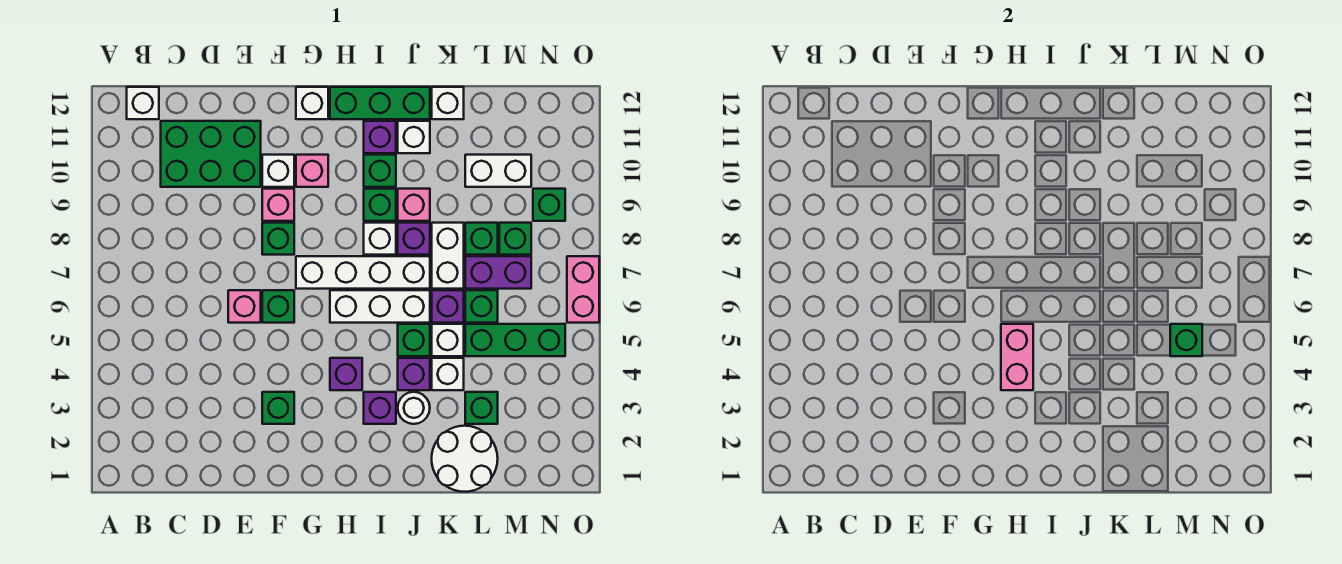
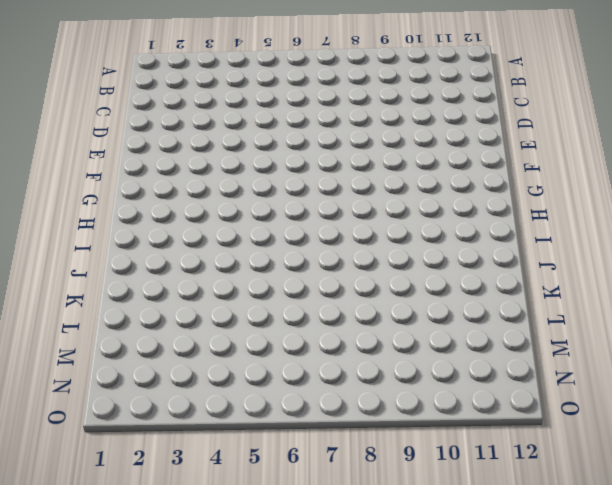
none -> white brick B12 level 1
none -> green brick C10:E11 level 1
none -> pink brick E6 level 1
none -> green brick F3 level 1

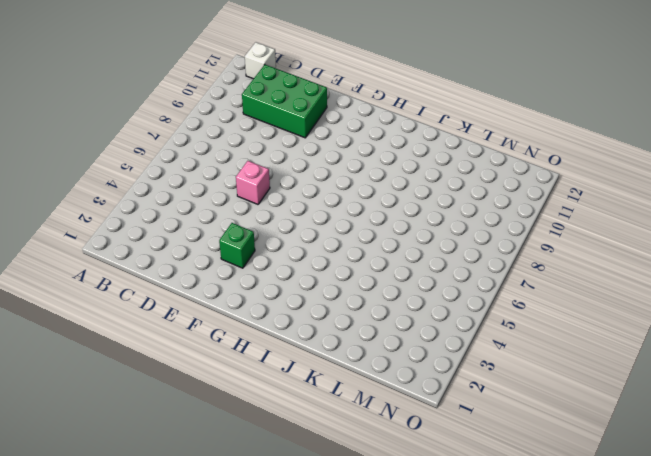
none -> green brick F6 level 1
none -> green brick F8 level 1
none -> pink brick F9 level 1
none -> white brick F10 level 1

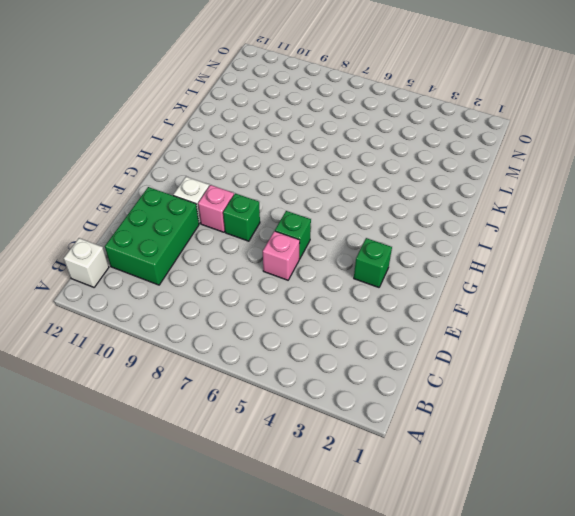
none -> white brick G7:J7 level 1
none -> pink brick G10 level 1
none -> white brick G12 level 1
none -> purple brick H4 level 1

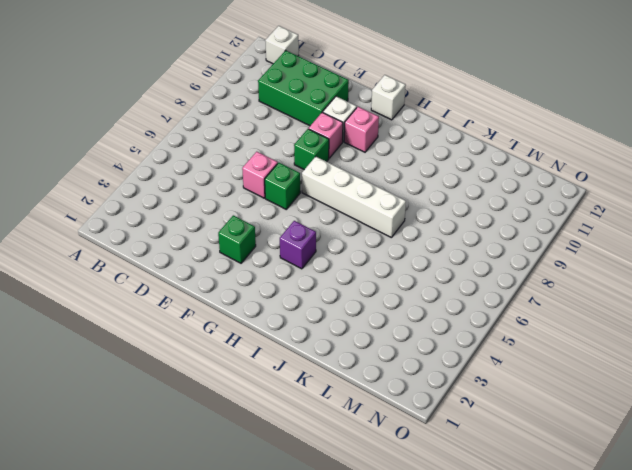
none -> white brick H6:J6 level 1
none -> green brick H12:J12 level 1
none -> purple brick I3 level 1
none -> white brick I8 level 1

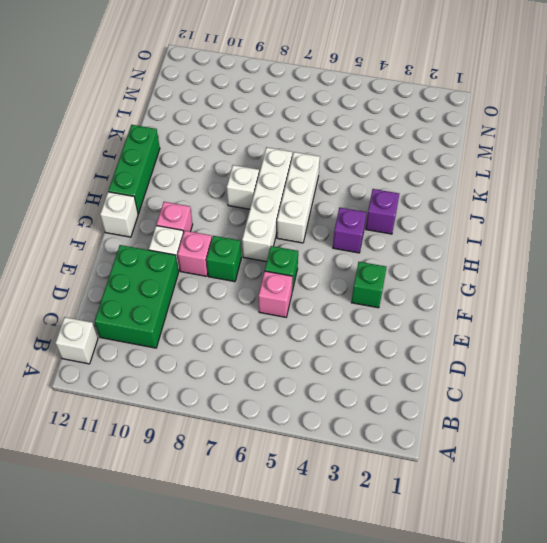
none -> green brick I9 level 1
none -> green brick I10 level 1
none -> purple brick I11 level 1
none -> white round brick J3 level 1

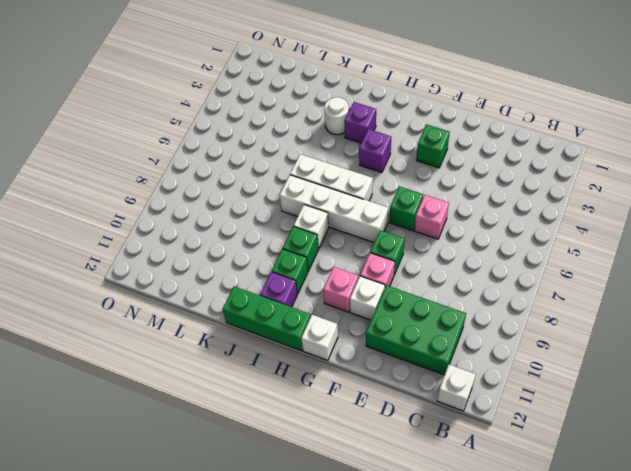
none -> purple brick J4 level 1
none -> green brick J5 level 1
none -> purple brick J8 level 1
none -> pink brick J9 level 1

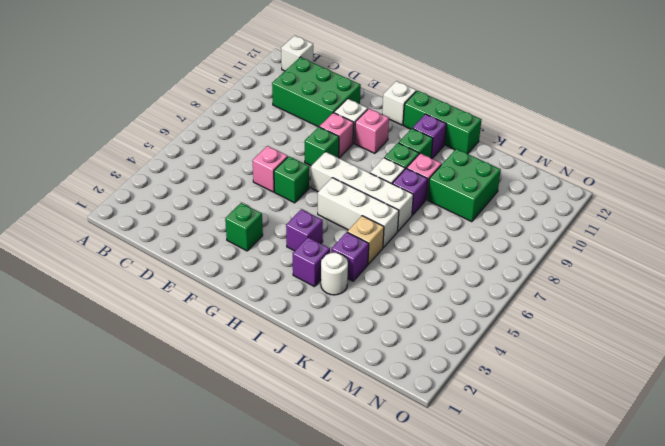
tan brick J5 level 1 -> green brick J5 level 1
green brick K9:L10 level 1 -> white brick L10:M10 level 1
none -> white brick J11 level 1
none -> white round brick K1:L2 level 1
none -> white brick K4 level 1
none -> white brick K5 level 1

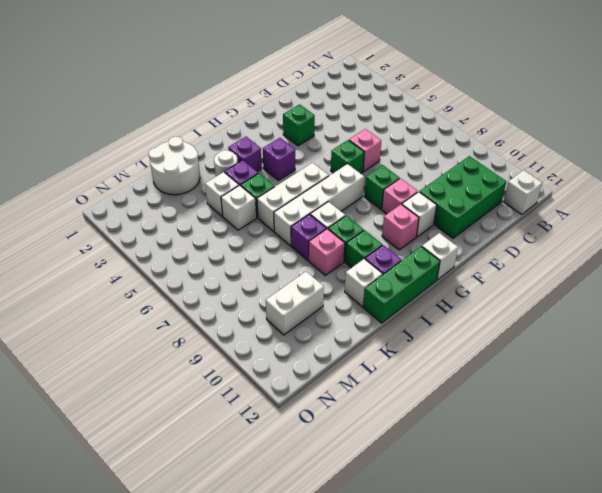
none -> purple brick K6 level 1
none -> white brick K7:K8 level 1
none -> white brick K12 level 1
none -> green brick L3 level 1

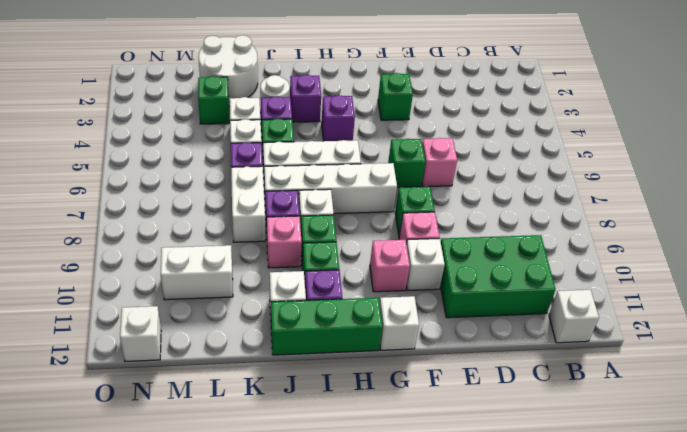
white brick N12 level 1 -> white brick K12 level 1
none -> green brick L5:N5 level 1
none -> green brick L6 level 1
none -> purple brick L7:M7 level 1
none -> green brick L8 level 1

